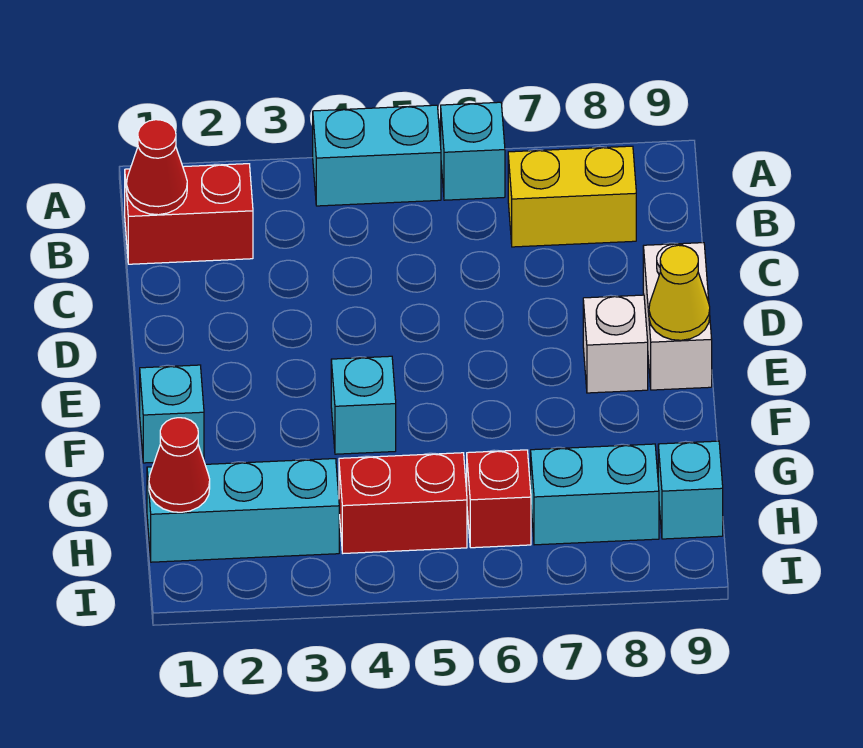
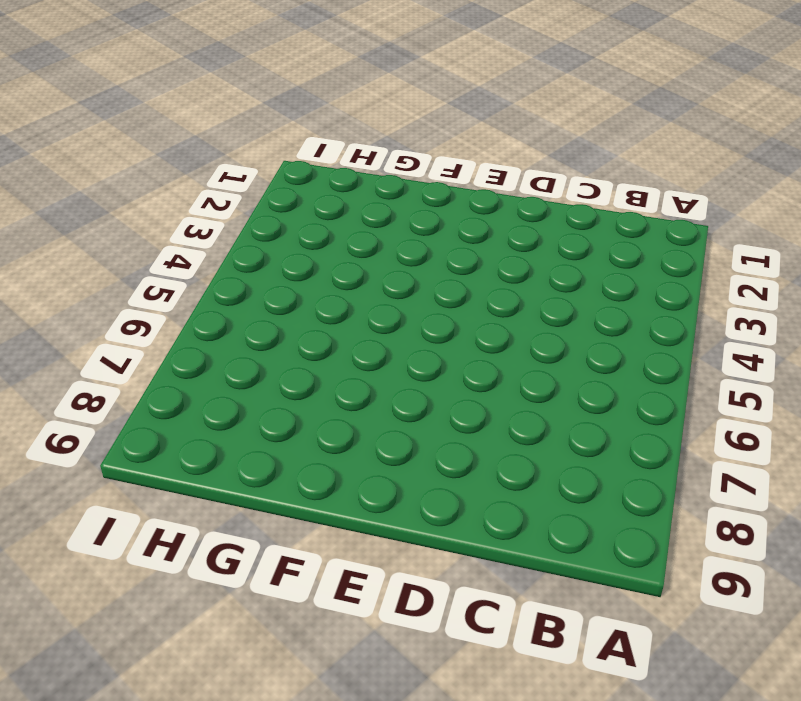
none -> cyan brick A4:A5 level 1
none -> cyan brick A6 level 1
none -> red brick B1:B2 level 1

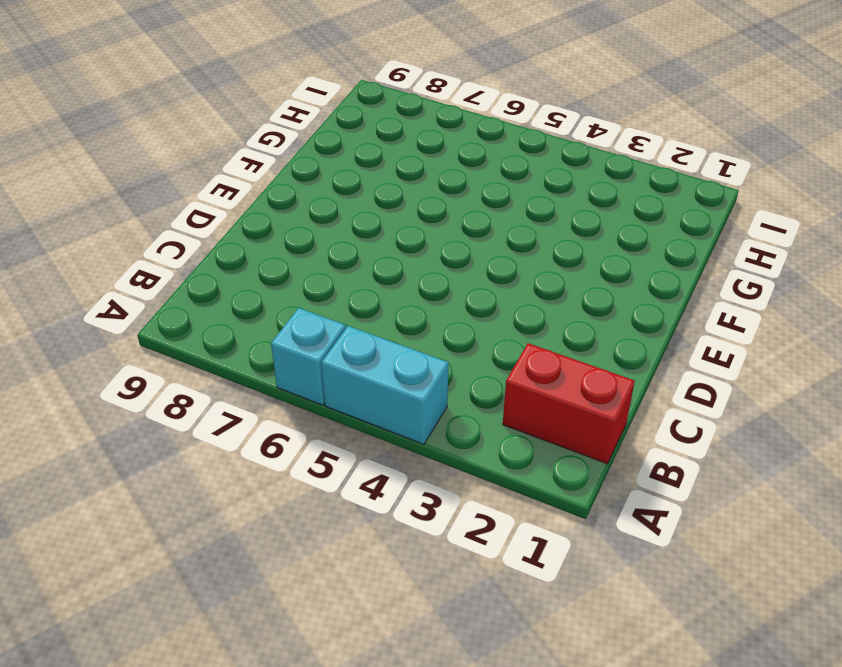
none -> yellow brick B7:B8 level 1
none -> white brick D9:E9 level 1
none -> white brick E8 level 1

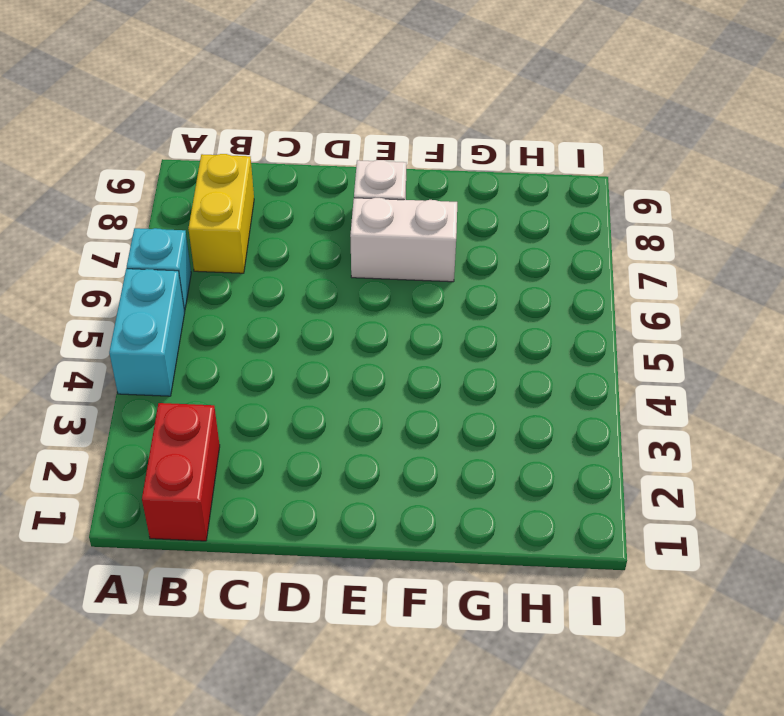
white brick E7:F7 level 1 -> white brick D9:E9 level 1
none -> cyan brick F1 level 1
none -> cyan brick F4 level 1
none -> cyan brick H1:H3 level 1

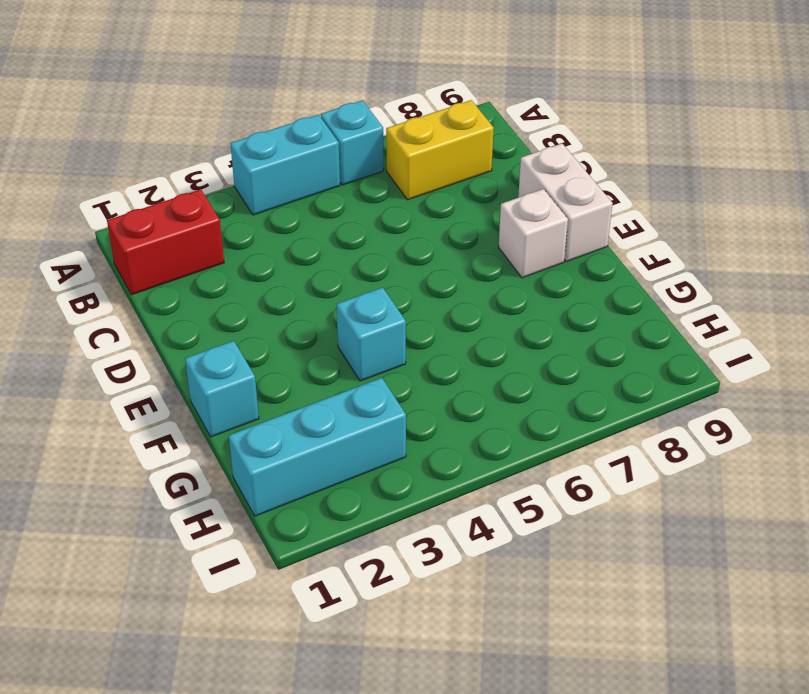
none -> red brick H4:H5 level 1
none -> red brick H6 level 1
none -> cyan brick H7:H8 level 1

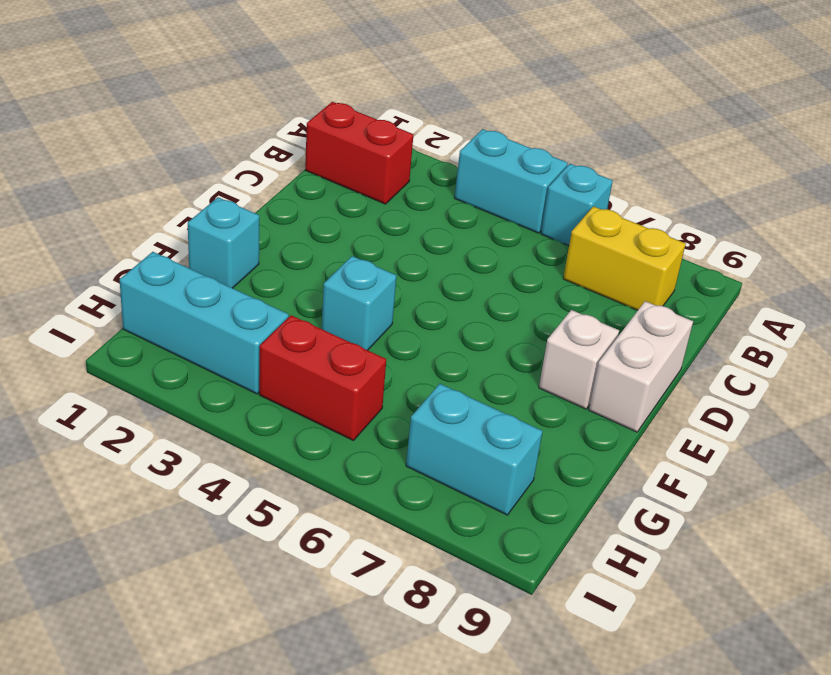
none -> red brick H6 level 1
none -> cyan brick H9 level 1
none -> red cone B1 level 2

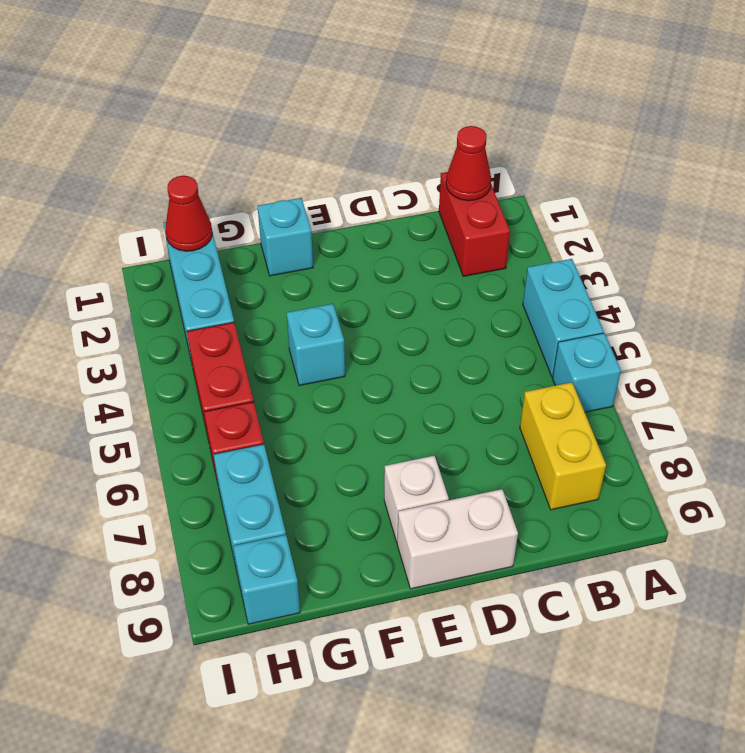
none -> yellow cone E9 level 2

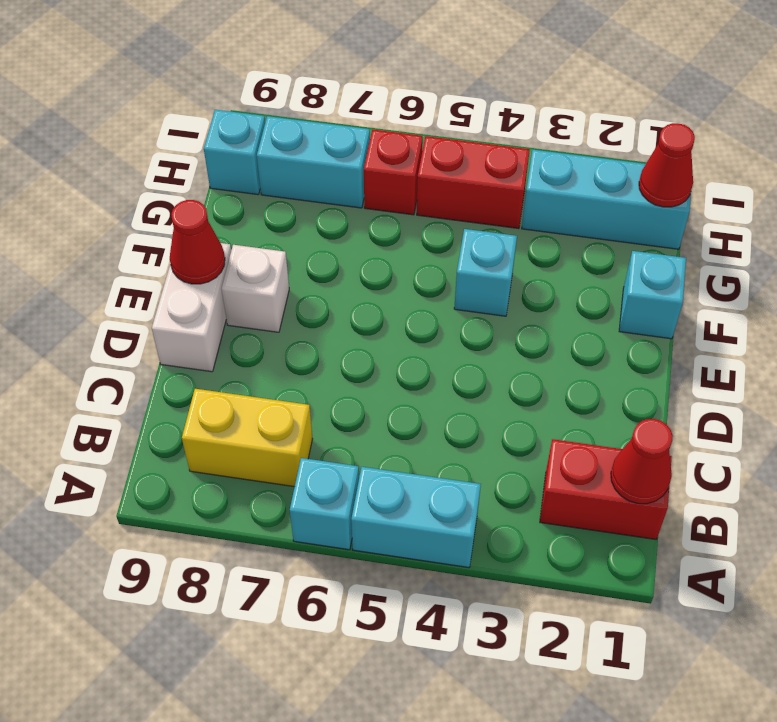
red cone E9 level 2 -> yellow cone E9 level 2

